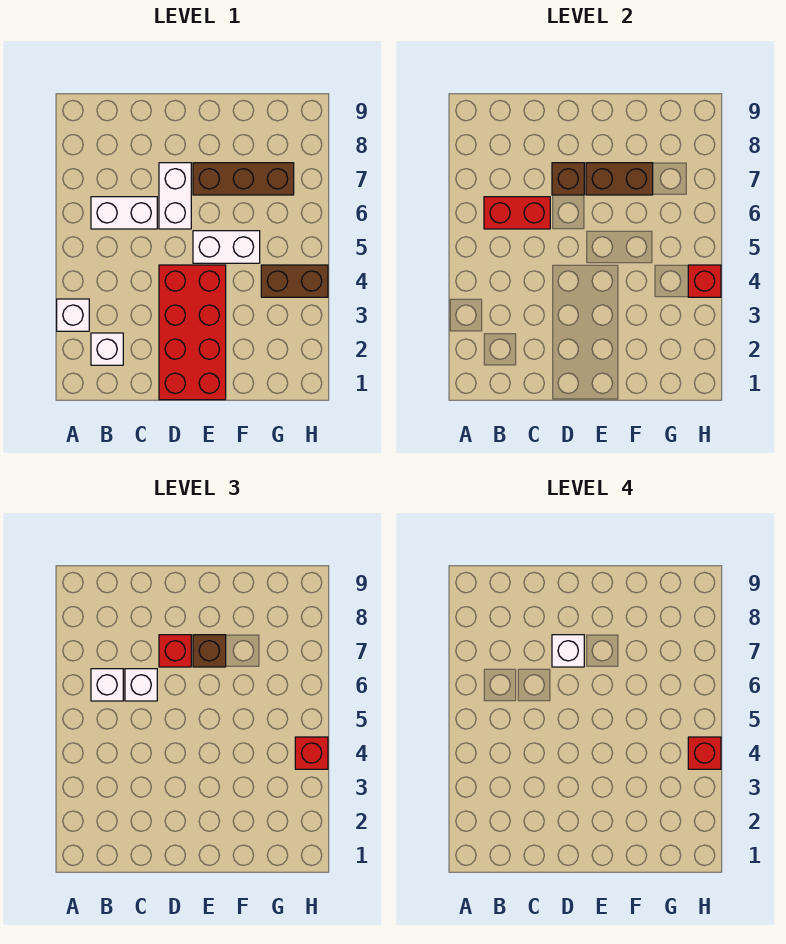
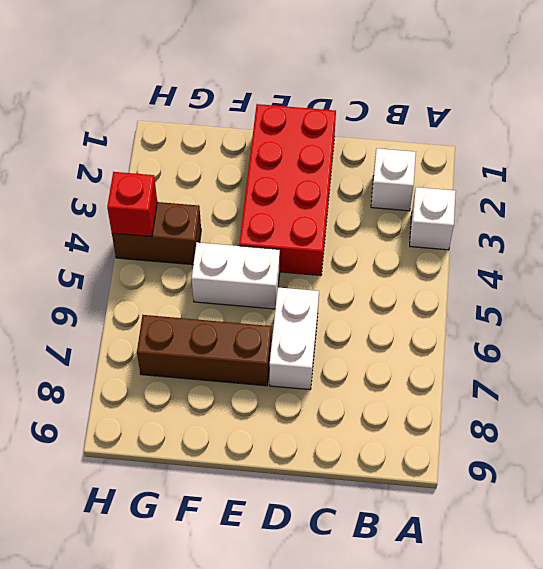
none -> white brick B6:C6 level 1
none -> red brick B6:C6 level 2
none -> brown brick D7 level 2

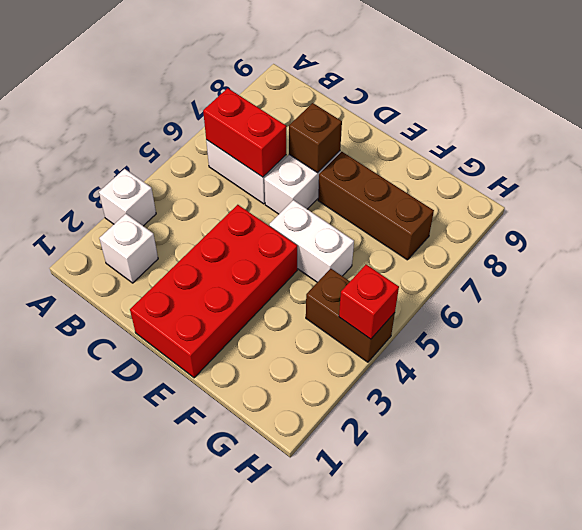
none -> brown brick E7:F7 level 2
none -> white brick B6 level 3
none -> white brick C6 level 3

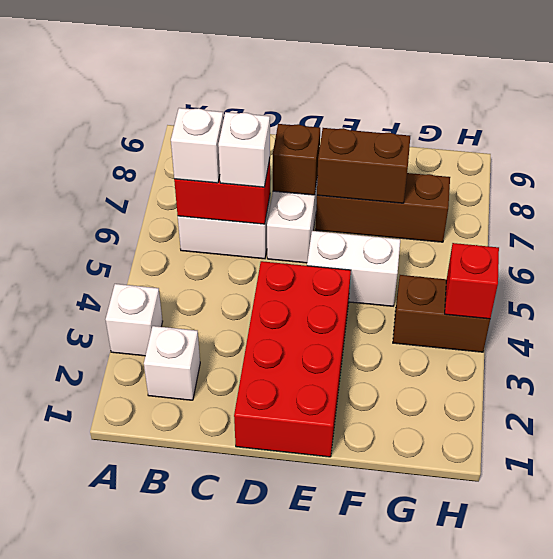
none -> red brick D7 level 3
none -> brown brick E7 level 3
none -> red brick H4 level 3

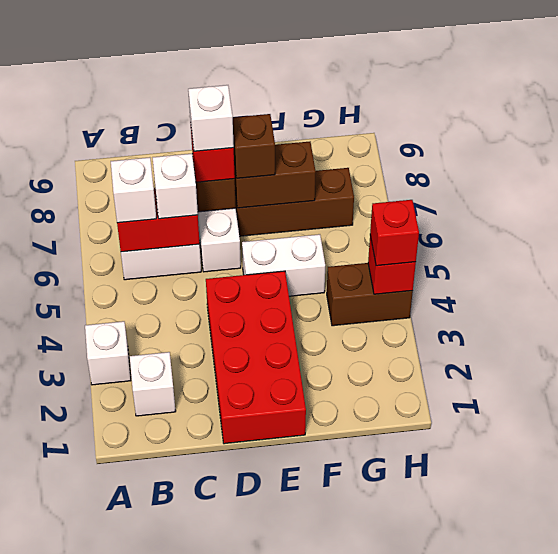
none -> red brick H4 level 4

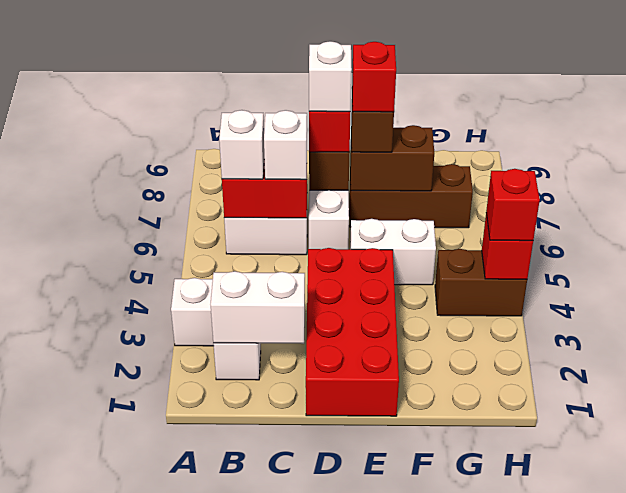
white brick B2:C2 level 2 -> none
red brick E7 level 4 -> red brick H4 level 4

